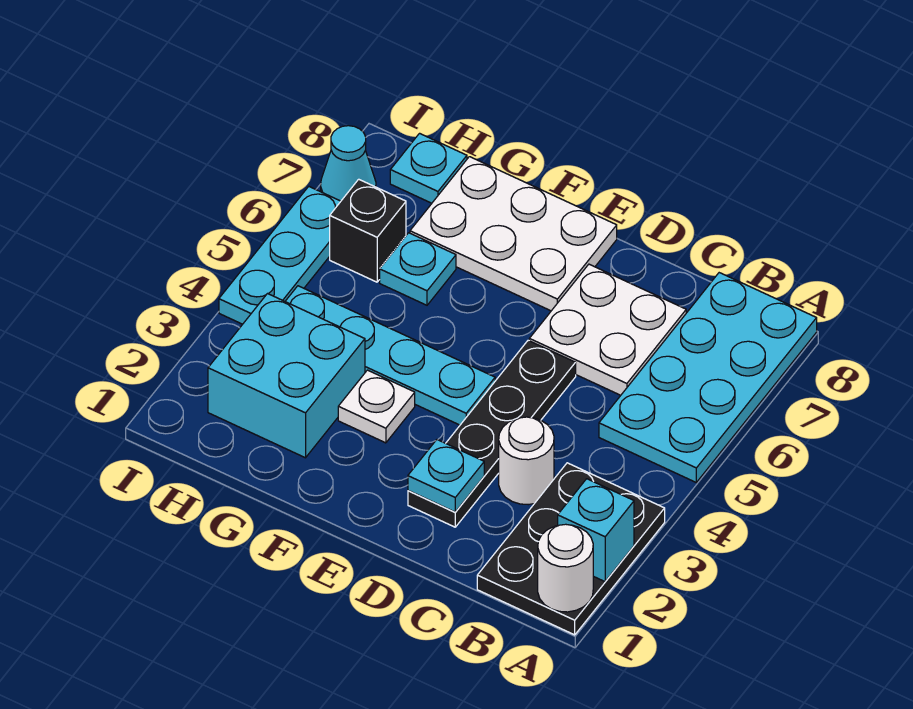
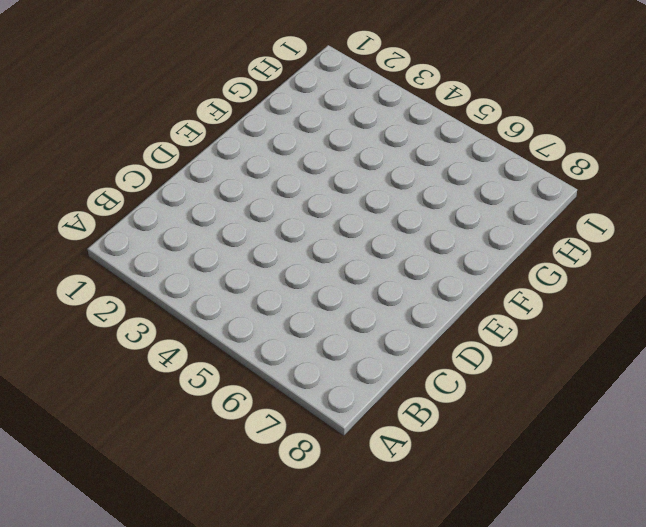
none -> black plate A1:B3 level 1
none -> cyan plate A5:B8 level 1
none -> white round brick C3 level 1

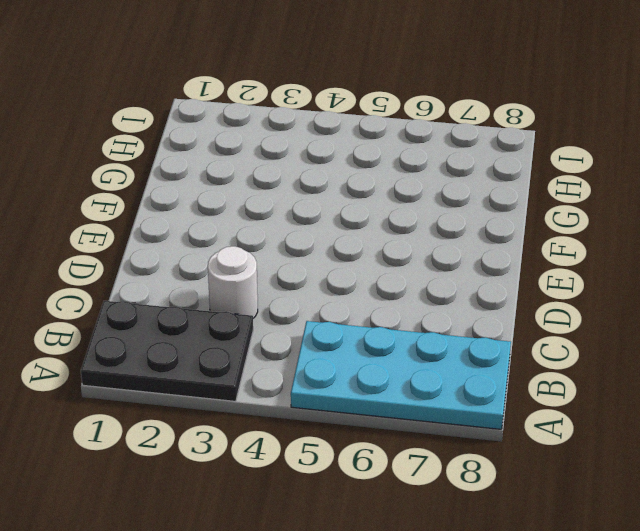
none -> white plate C6:D7 level 1
none -> black plate D2:D5 level 1
none -> cyan plate E4:H4 level 1

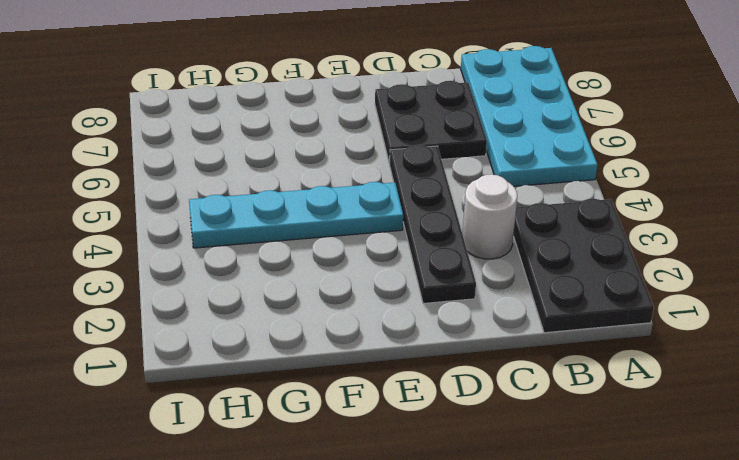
black plate C6:D7 level 1 -> white plate C6:D7 level 1
none -> white plate E7:G8 level 1
none -> white plate F3 level 1
none -> cyan brick G2:H3 level 1

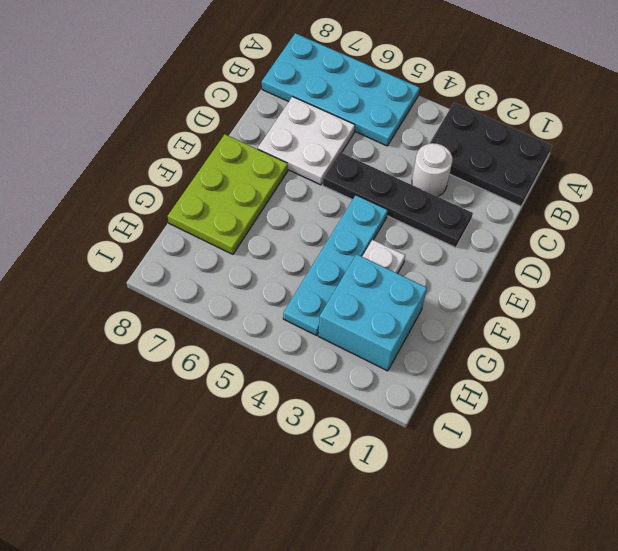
lime plate E7:G8 level 1 -> white plate E7:G8 level 1
none -> cyan plate G6 level 1
none -> black brick H6 level 1
none -> cyan plate H8 level 1

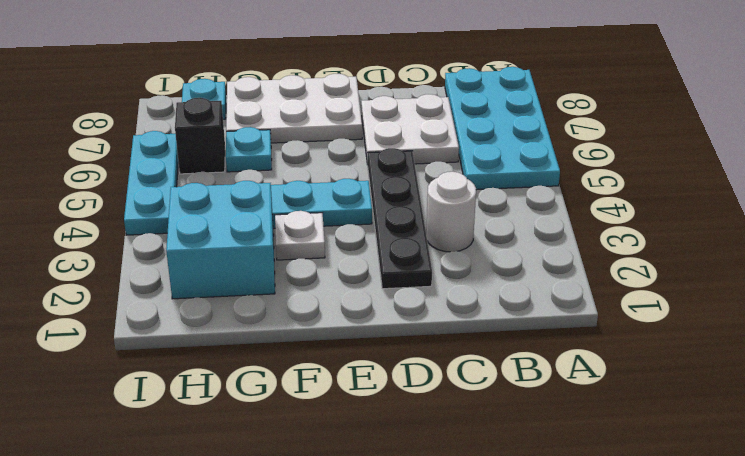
none -> black plate A1:B3 level 1
none -> cyan cone I7 level 1
none -> white round brick A1 level 2

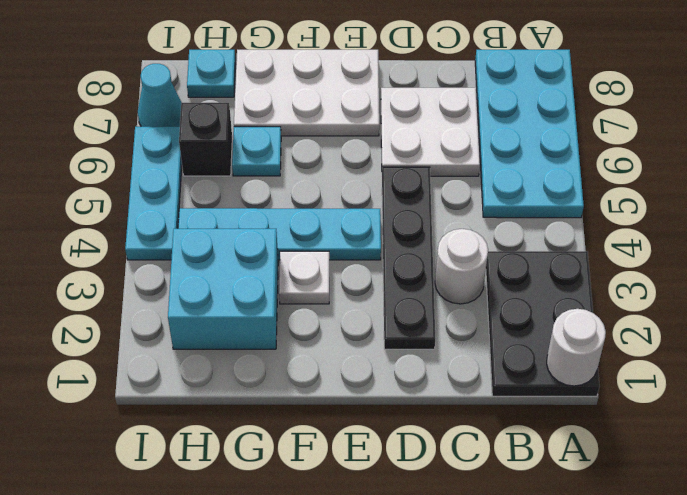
none -> cyan brick A2 level 2
none -> cyan plate D2 level 2

